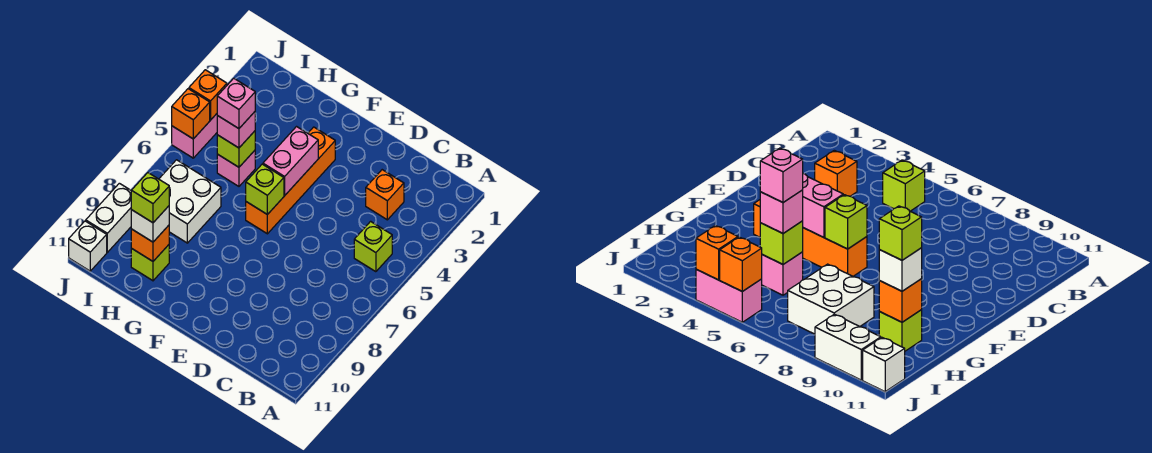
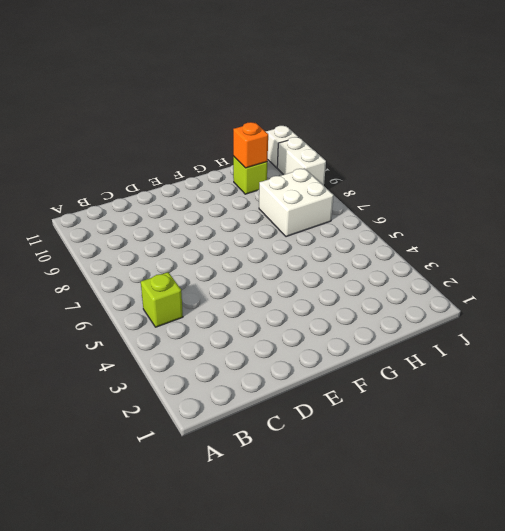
none -> orange brick C3 level 1
none -> orange brick F3:F6 level 1
none -> pink brick H5 level 1

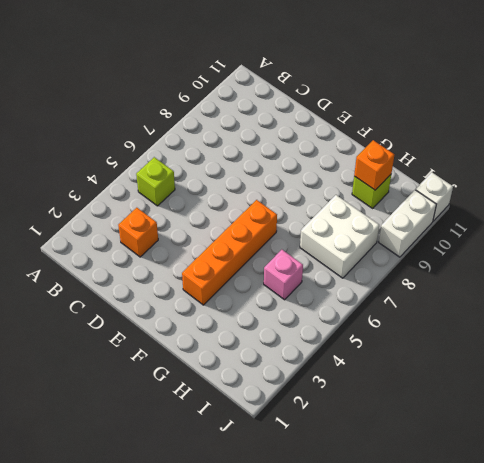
none -> pink brick J4:J5 level 1
none -> pink brick F4:F5 level 2
none -> lime brick F6 level 2

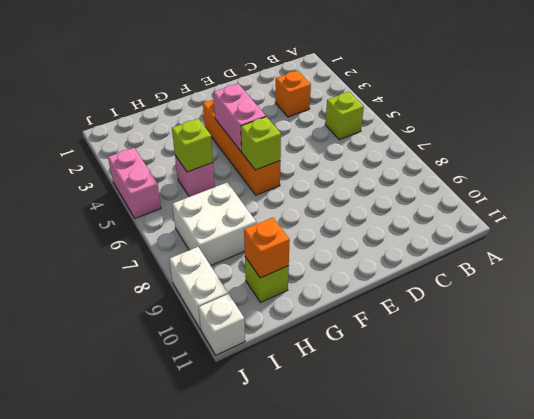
none -> orange brick J4 level 2
none -> orange brick J5 level 2
none -> pink brick H5 level 3

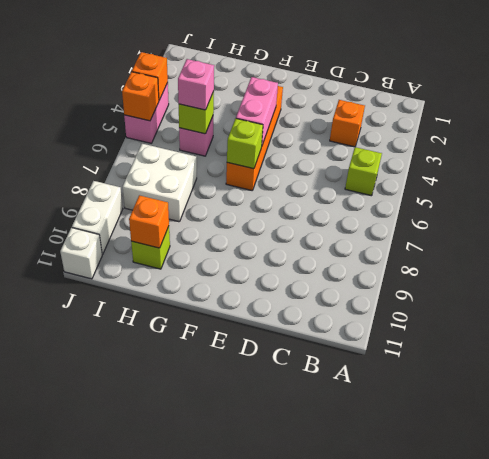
none -> white brick H10 level 3
none -> pink brick H5 level 4
none -> lime brick H10 level 4

